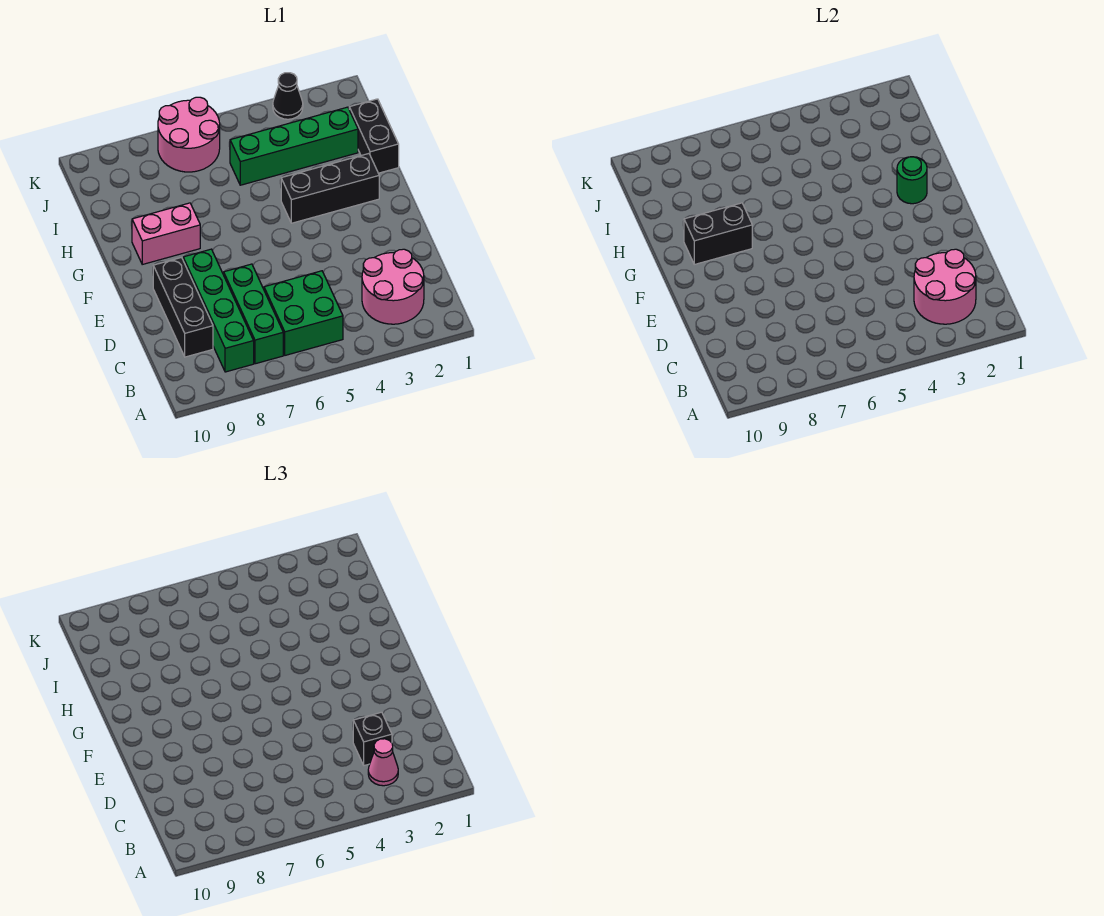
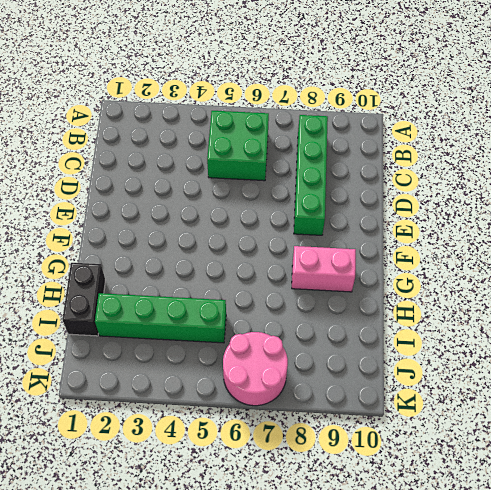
none -> pink round brick B2:C3 level 1
none -> green brick B7:D7 level 1
none -> black brick C9:E9 level 1

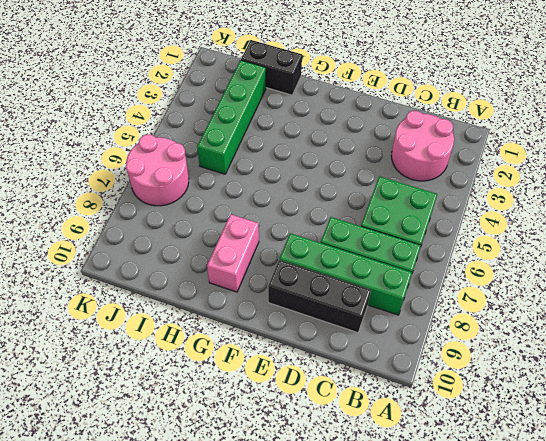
none -> black brick G2:G4 level 1
none -> black cone K3 level 1
none -> pink round brick B2:C3 level 2

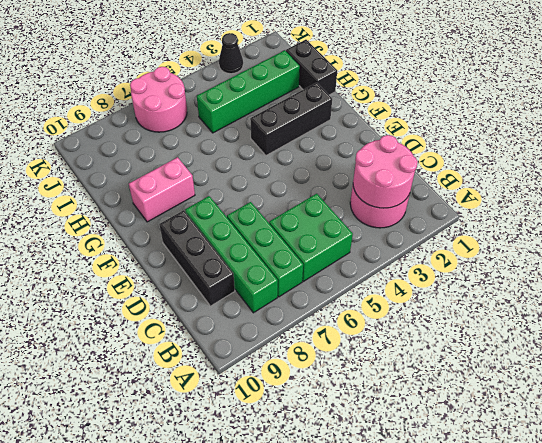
none -> green round brick G2 level 2
none -> black brick G8:G9 level 2
none -> pink cone B3 level 3

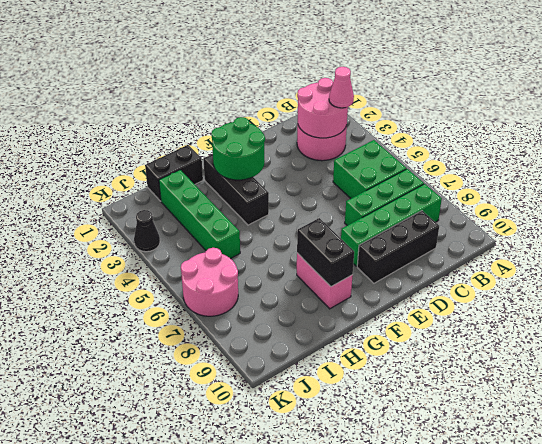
green round brick F2:G3 level 2 -> green round brick G2 level 2
none -> black brick C3 level 3

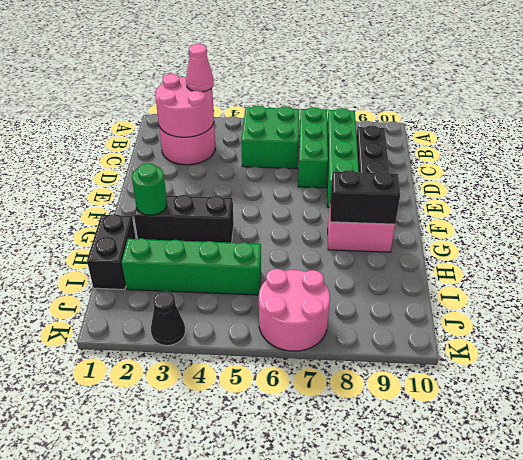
none -> black brick C3 level 3

